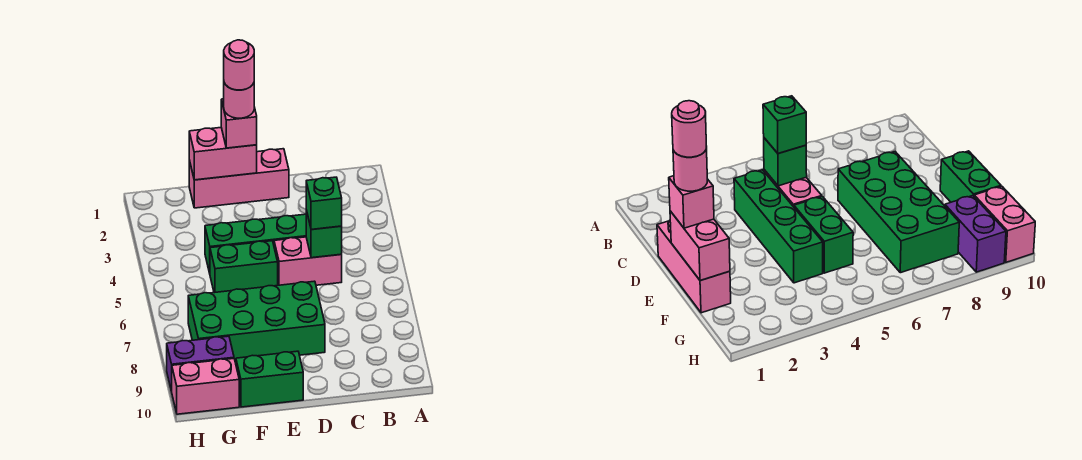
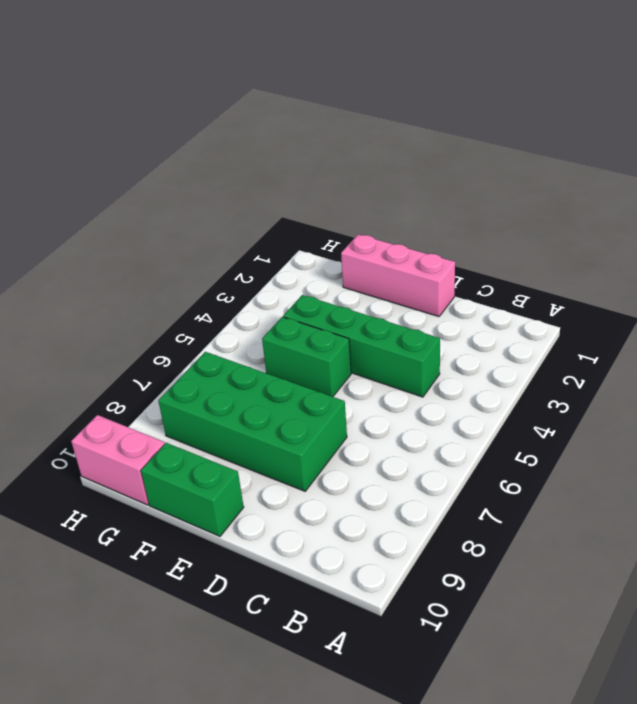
none -> pink brick C5:D5 level 1
none -> purple brick G9:H9 level 1
none -> green brick C5 level 2

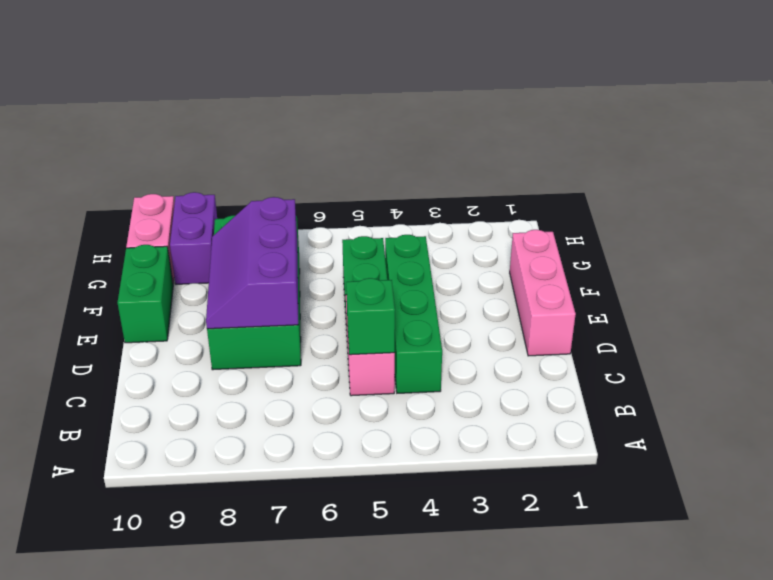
purple slope D7:F8 level 2 top 7 -> none
none -> pink brick E1:F1 level 2
none -> green brick C5 level 3
none -> pink brick E1 level 3

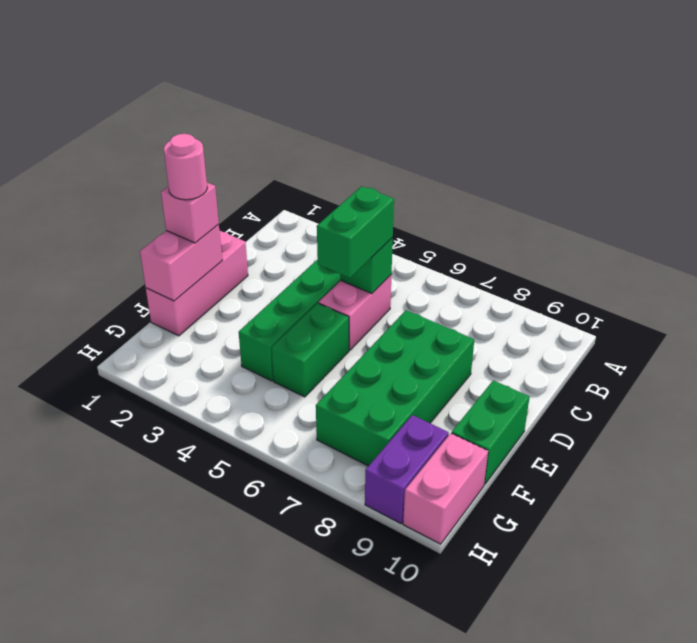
green brick C5:D5 level 3 -> green brick C5 level 3
none -> pink round brick E1 level 5

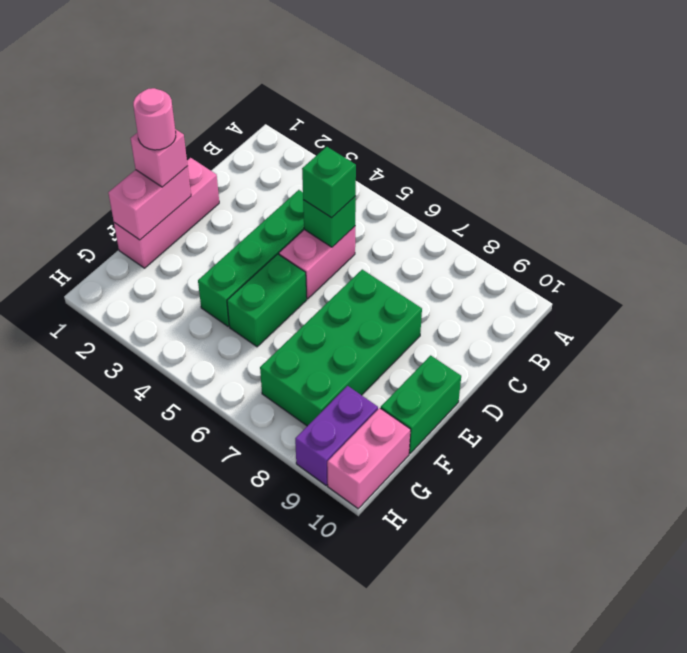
none -> pink round brick E1 level 5

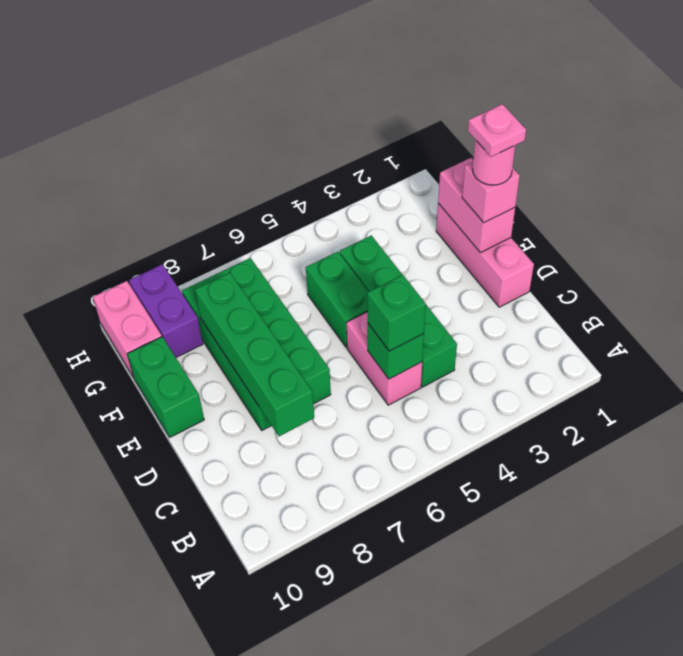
green brick C8:F8 level 2 -> none
pink plate E1 level 5 -> pink round brick E1 level 5

